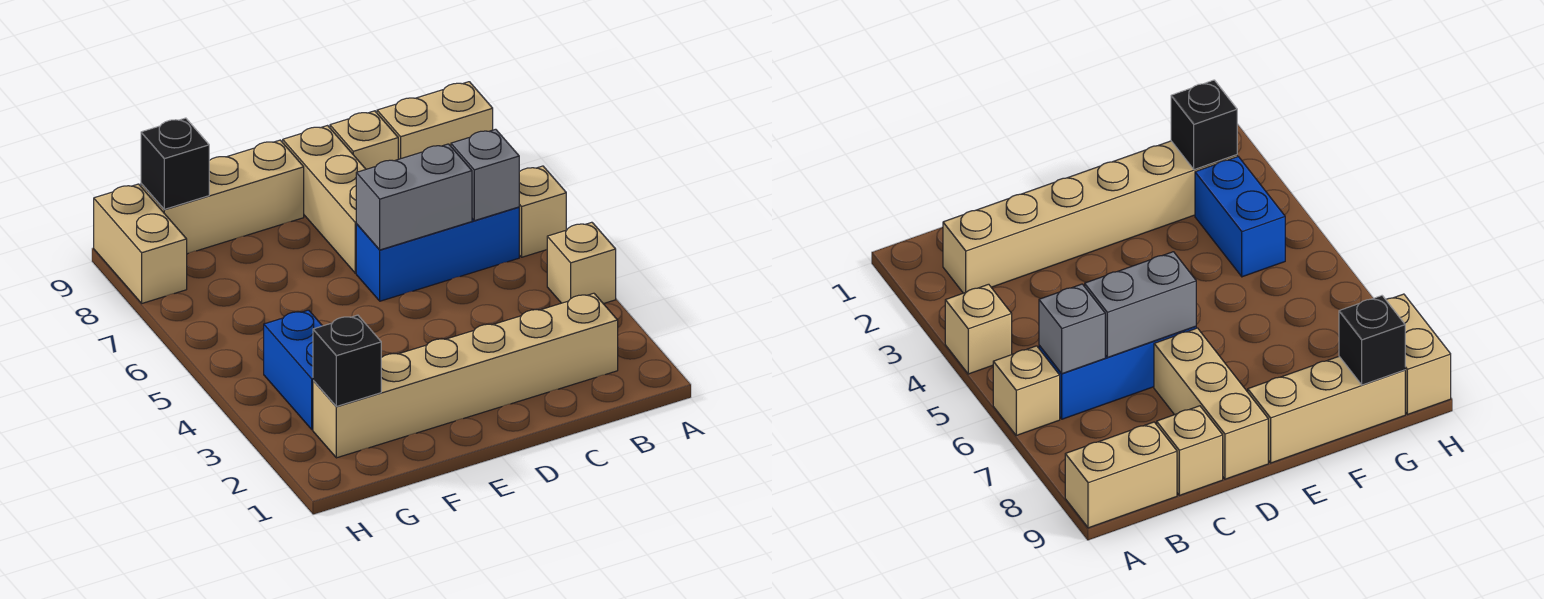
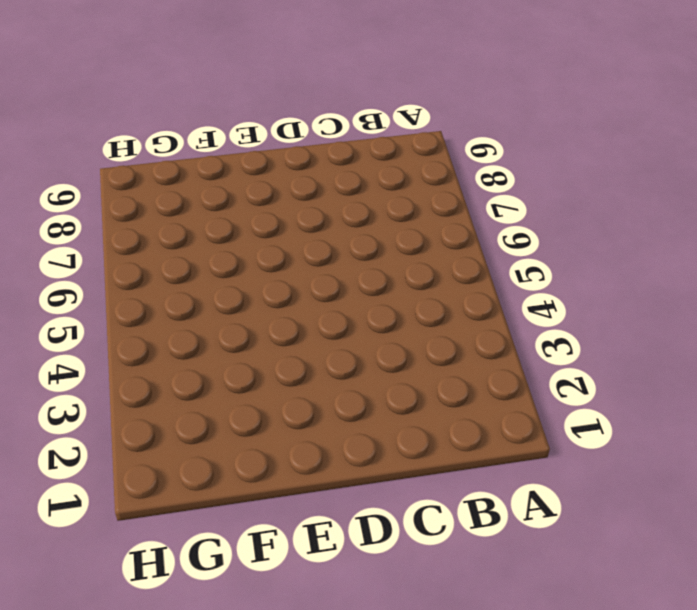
none -> tan brick A4 level 1
none -> tan brick A6 level 1
none -> tan brick A9:B9 level 1

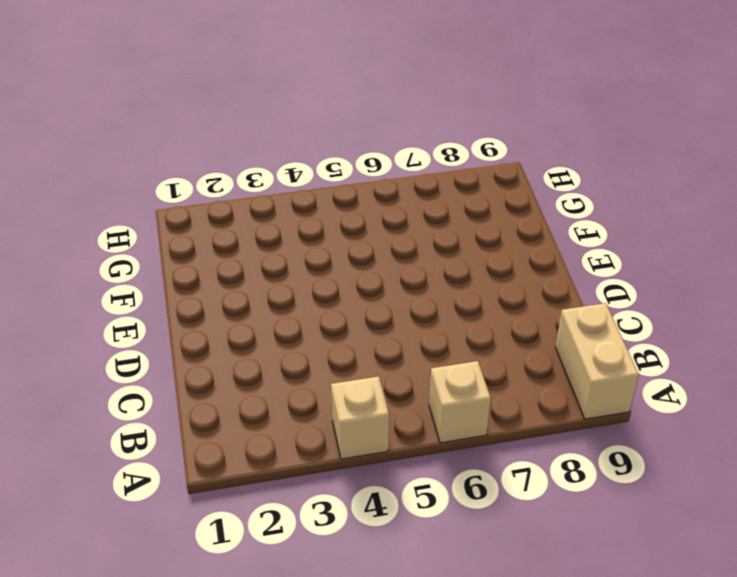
none -> tan brick B2:G2 level 1
none -> blue brick B6:D6 level 1
none -> tan brick C9 level 1

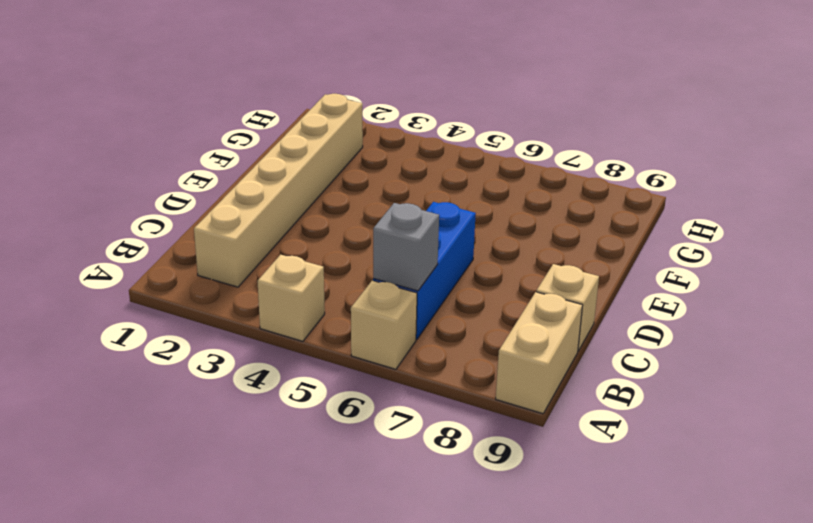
none -> tan brick D7:D9 level 1
none -> tan brick E9:G9 level 1
none -> blue brick G3:G4 level 1

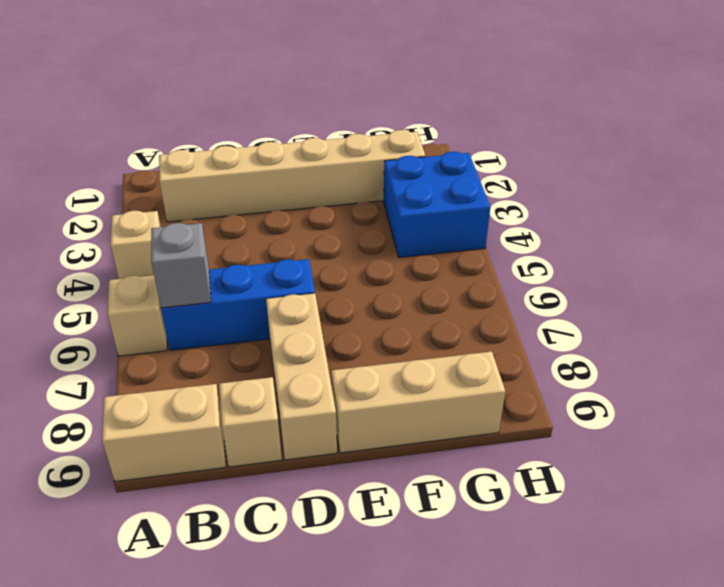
blue brick G3:H4 level 1 -> blue brick G3:G4 level 1
none -> tan brick H8:H9 level 1
none -> grey brick C6:D6 level 2
none -> black brick G2 level 2

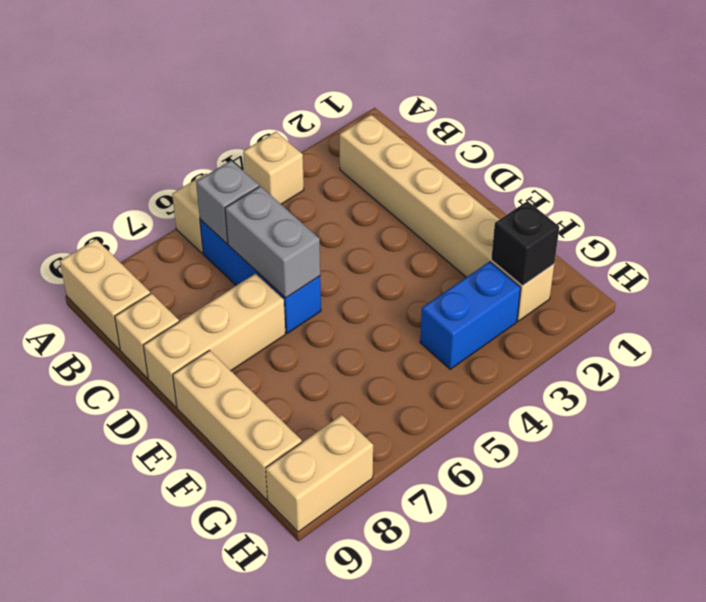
none -> black brick G9 level 2

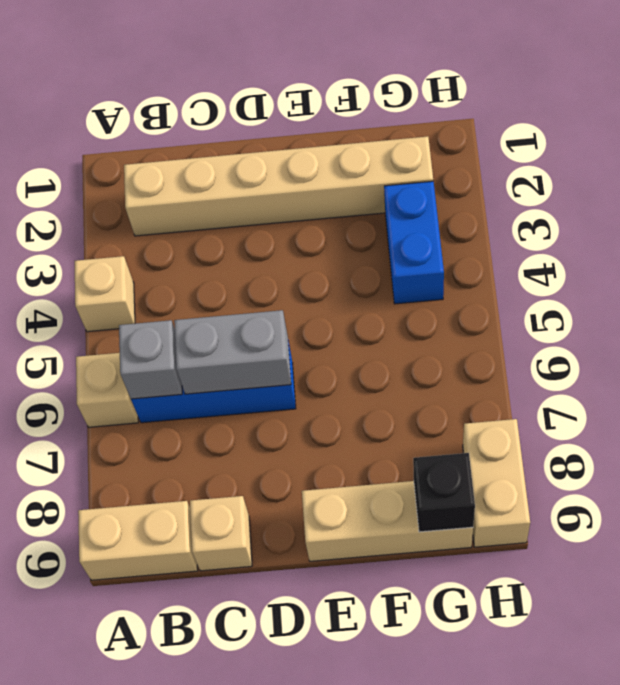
none -> tan brick D7:D9 level 1
none -> black brick G2 level 2

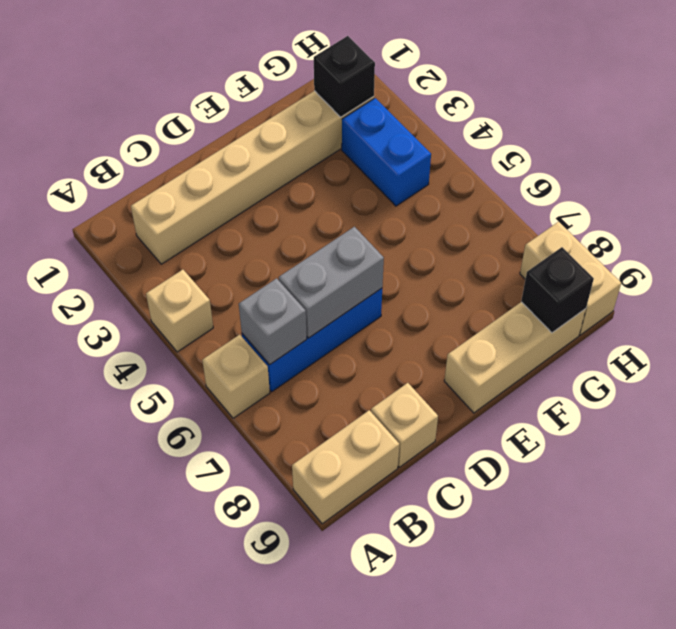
none -> tan brick D7:D9 level 1

